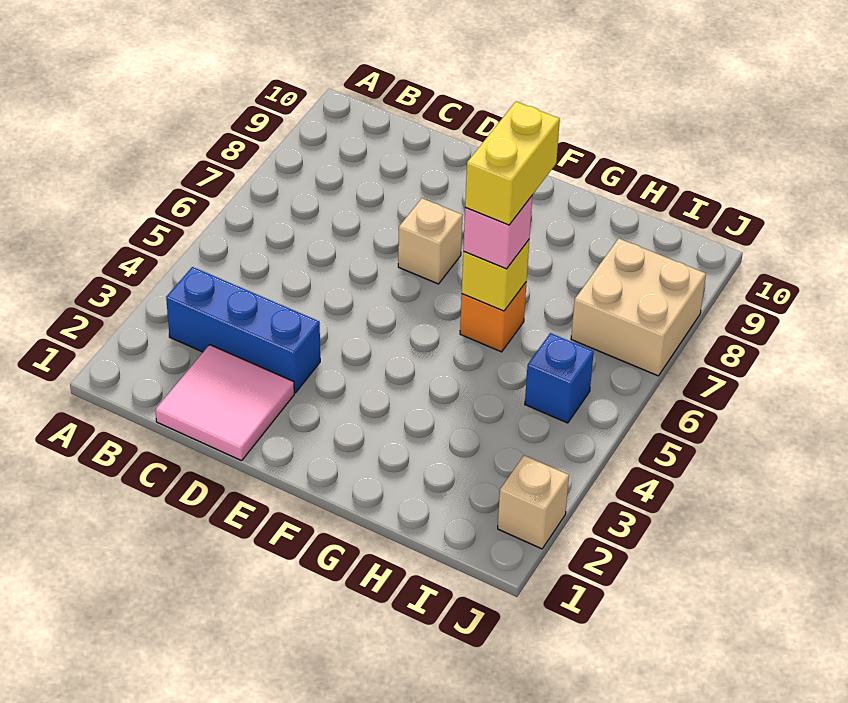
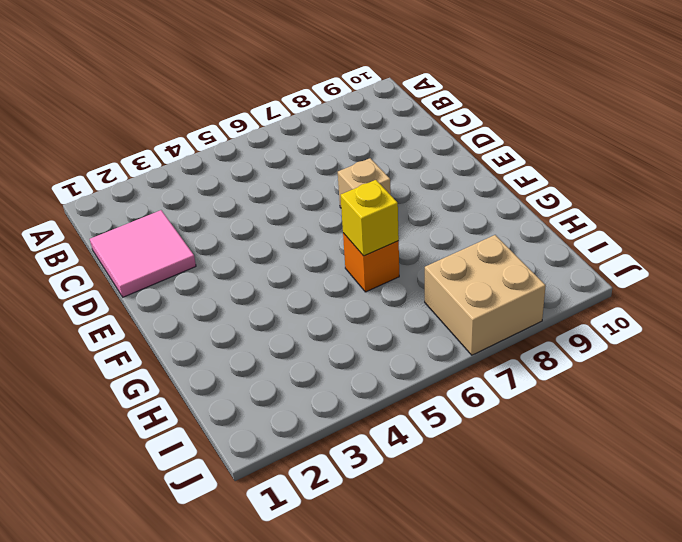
none -> blue brick B3:D3 level 1
none -> blue brick I5 level 1

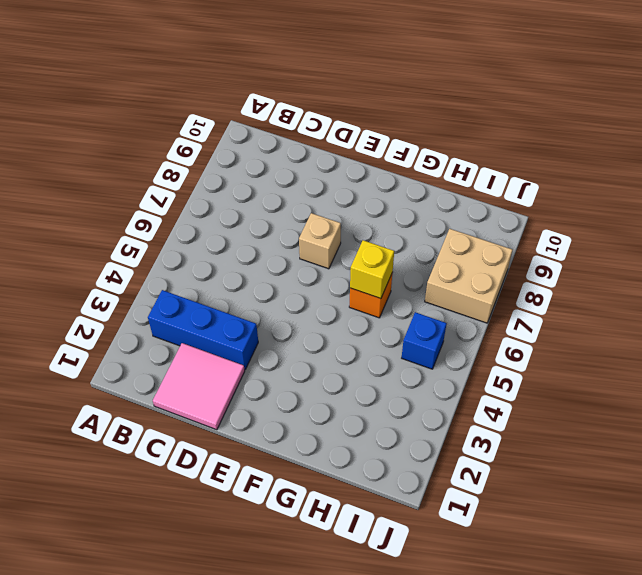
none -> tan brick J2 level 1
none -> pink brick G6 level 3

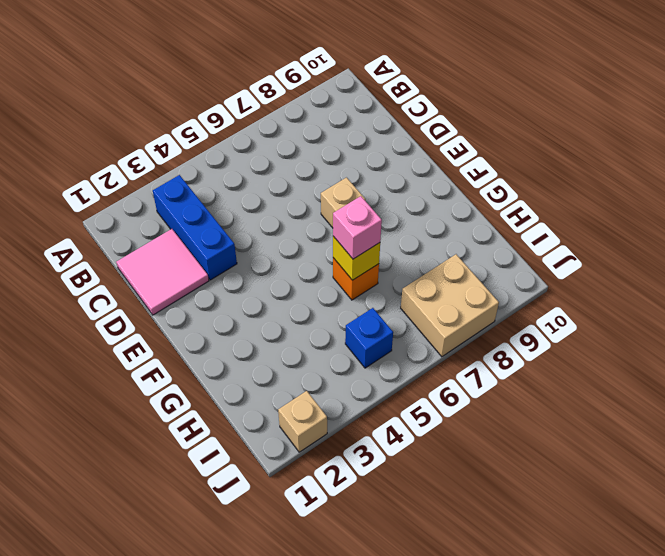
none -> yellow brick G6:G7 level 4

